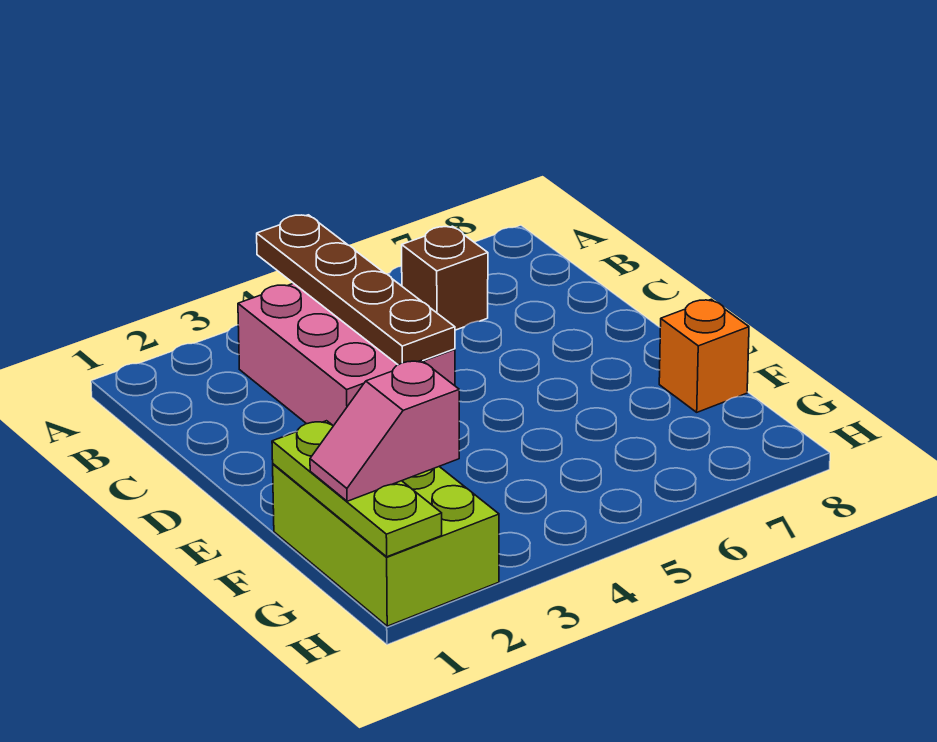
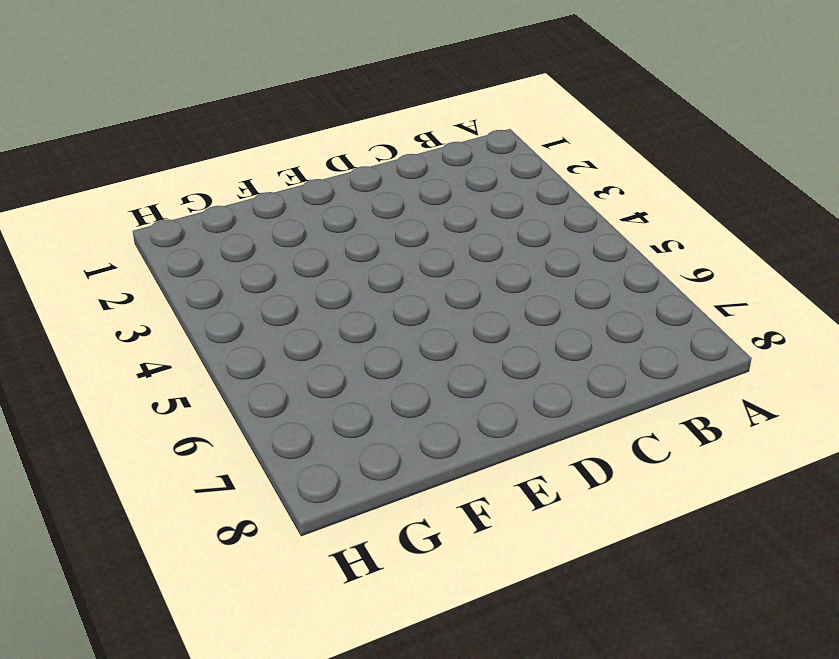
none -> pink brick B3:D4 level 1
none -> brown brick B6 level 1

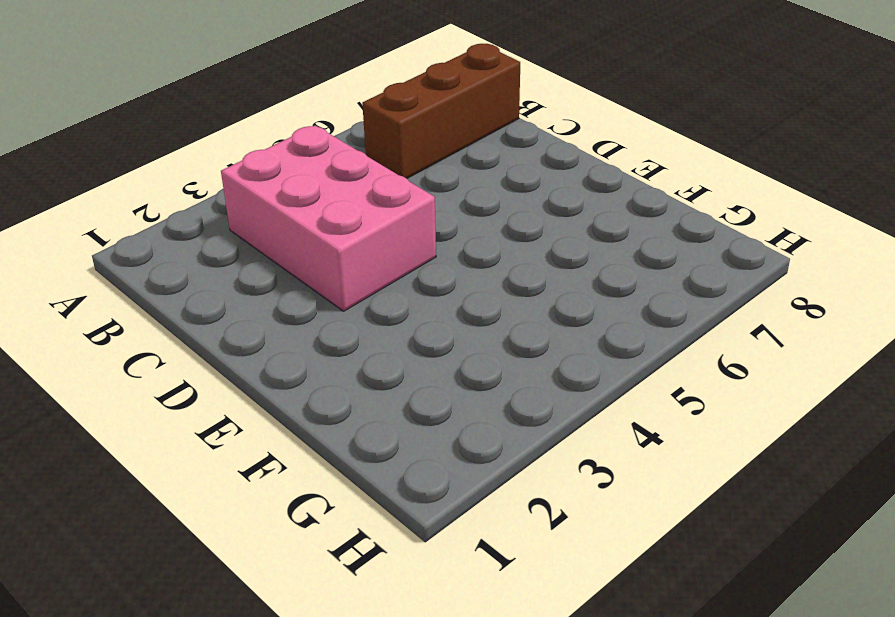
brown brick B6:B8 level 1 -> brown brick B6 level 1
none -> lime brick F1:H2 level 1
none -> orange brick F8 level 1

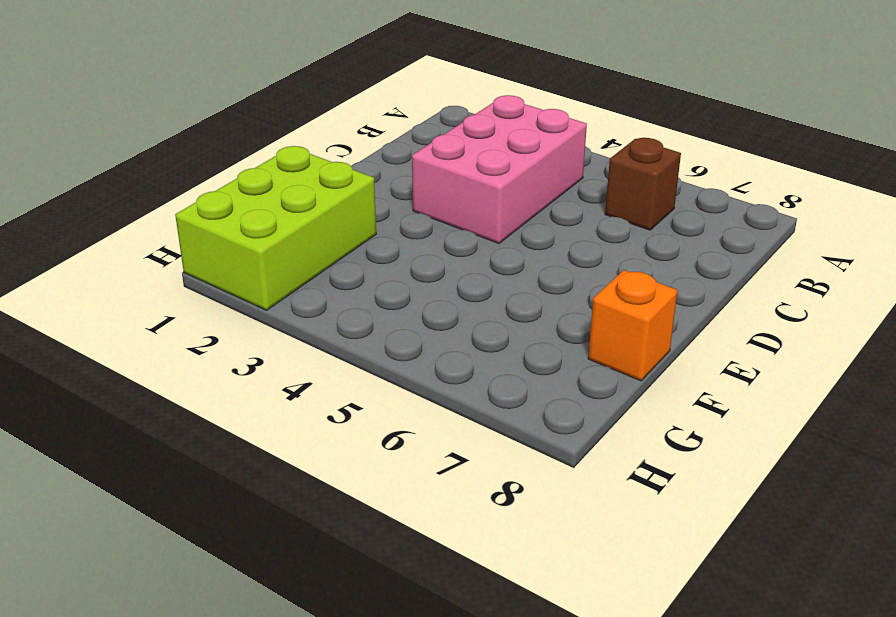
none -> brown plate A4:D4 level 2
none -> lime plate F1:H1 level 2

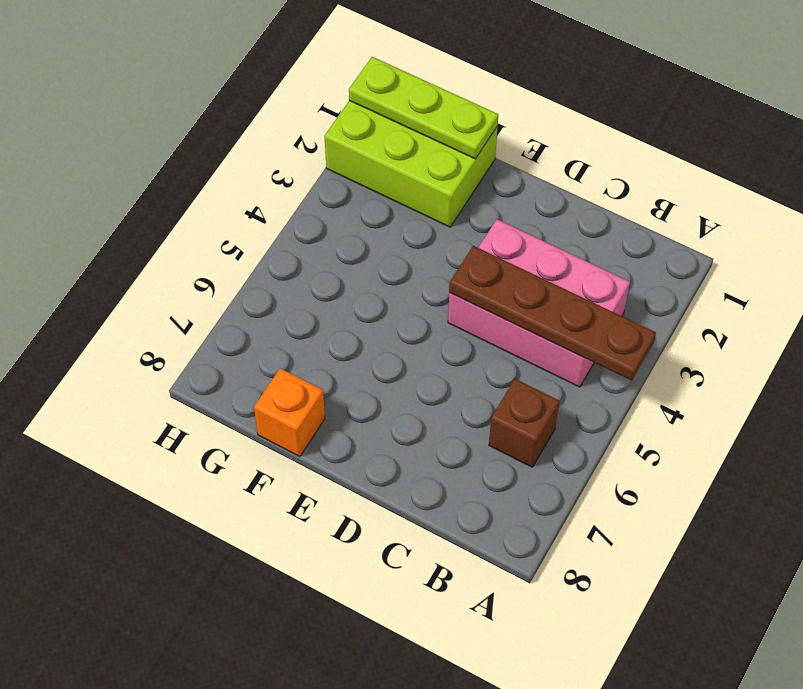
none -> pink slope G1:G2 level 3 top 2

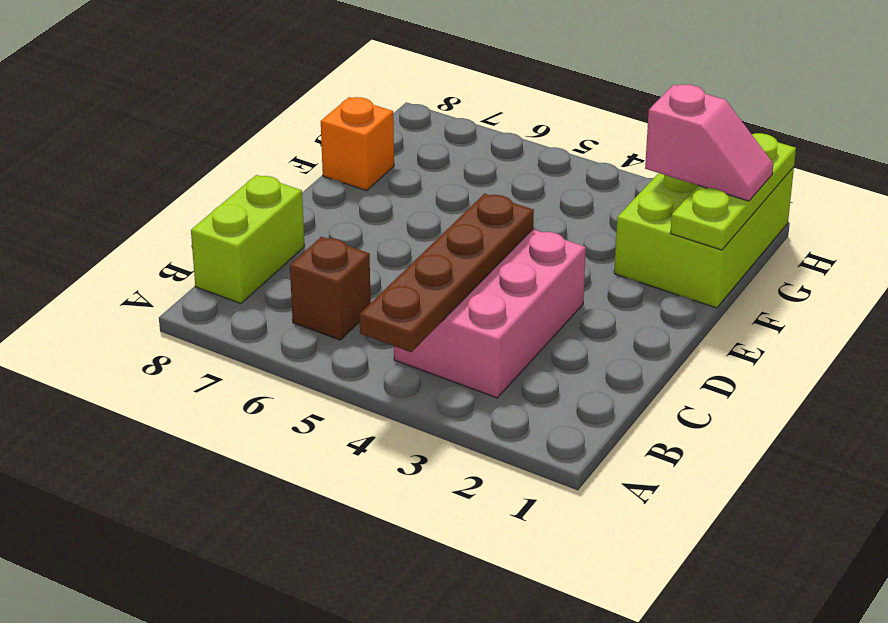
lime brick B8:C8 level 1 -> none

